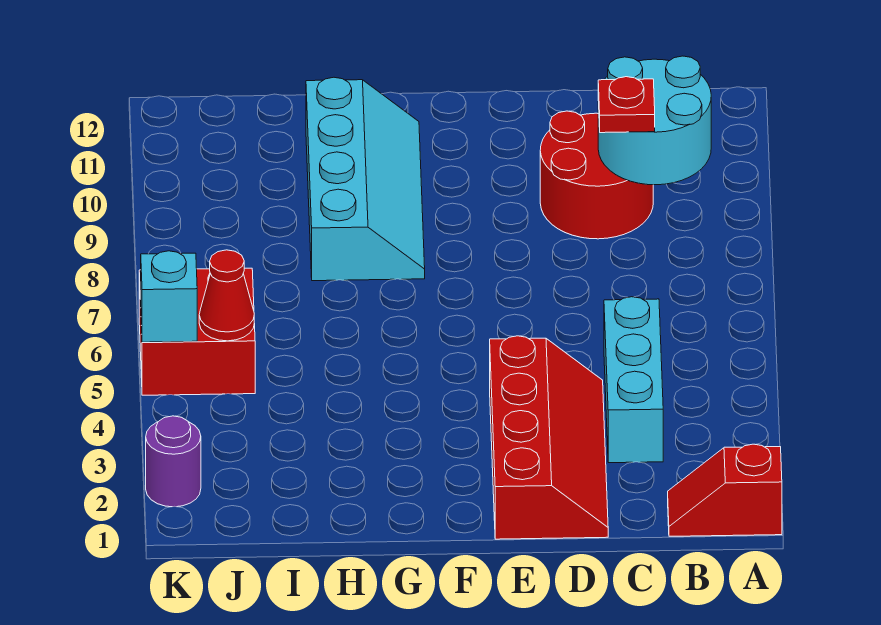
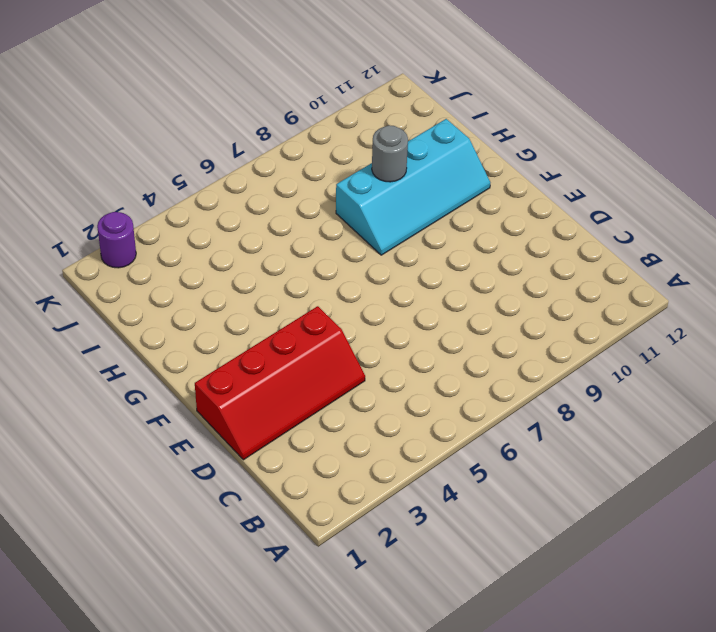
grey round brick H9 level 2 -> none
none -> red slope A1:B1 level 1 top A
none -> cyan brick C3:C5 level 1

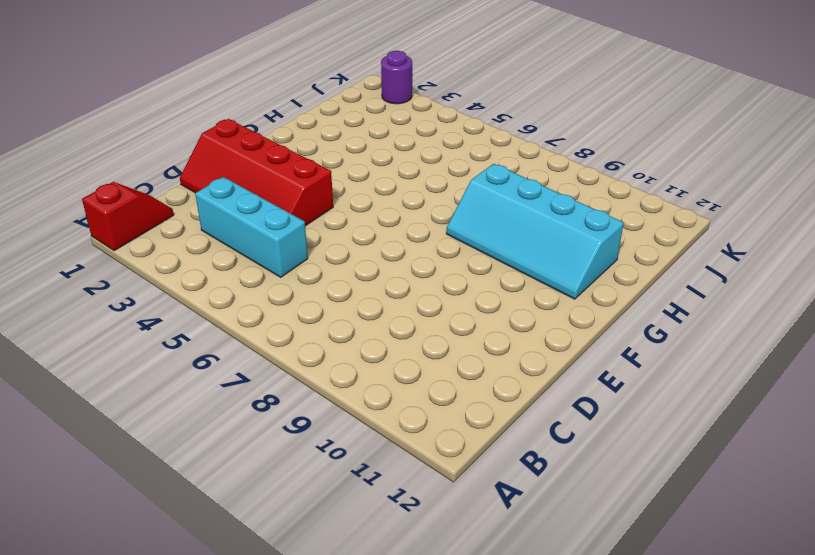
none -> red round brick C9:D10 level 1
none -> red brick J5:K6 level 1

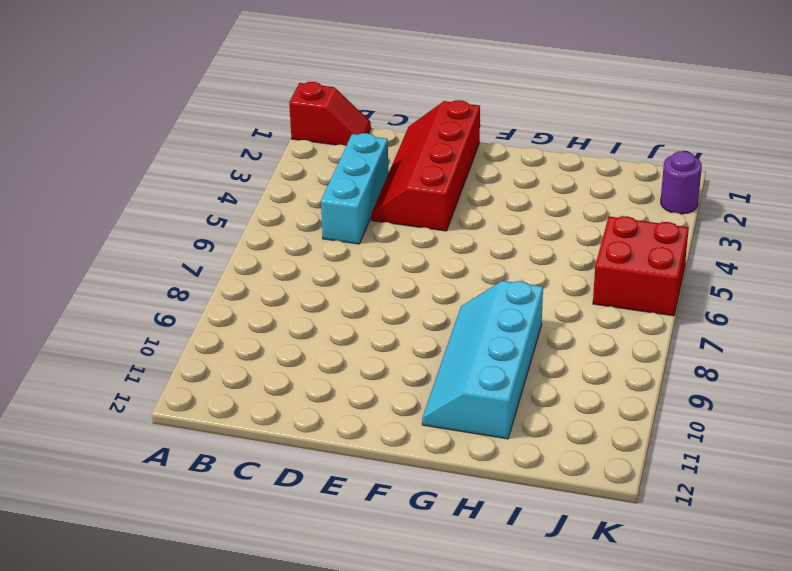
none -> red round brick C9:D10 level 1
none -> cyan round brick B9:C10 level 2

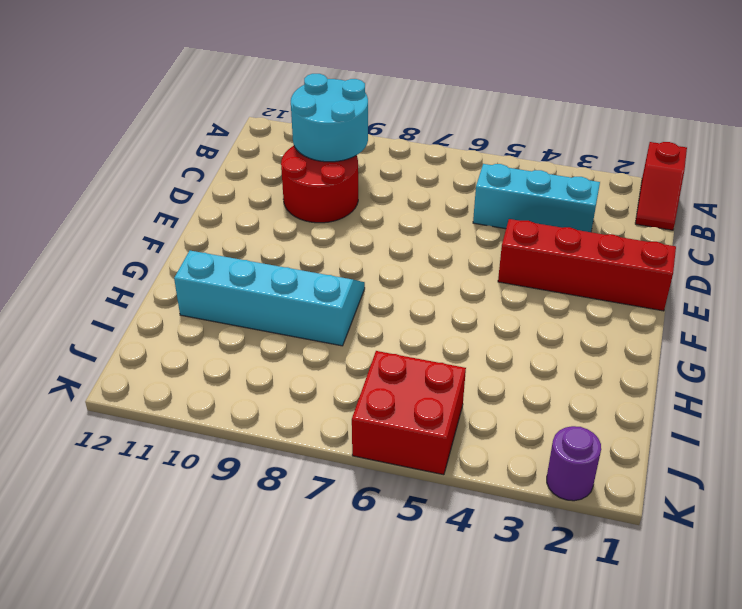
none -> red cone J5 level 2
none -> cyan brick K5 level 2

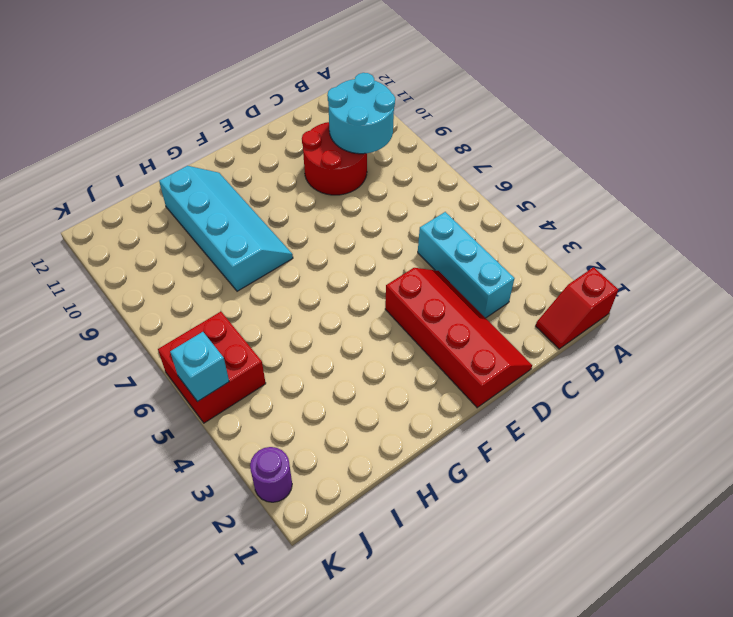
none -> red cone J5 level 2
none -> red plate C9 level 3

